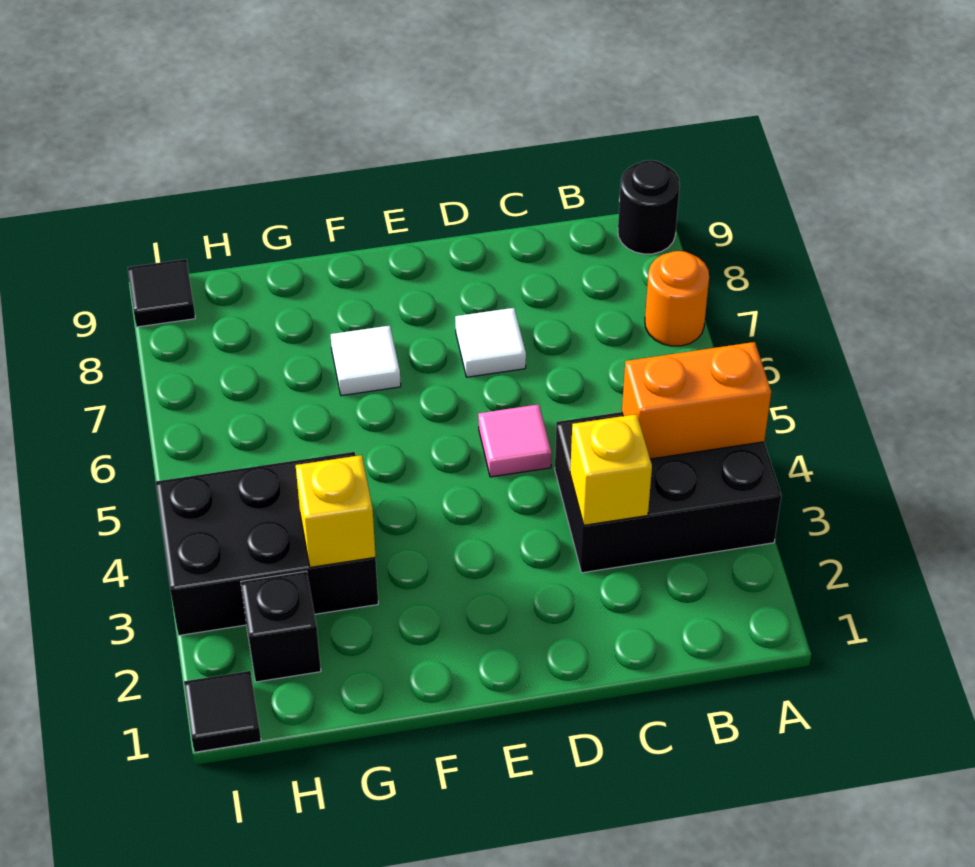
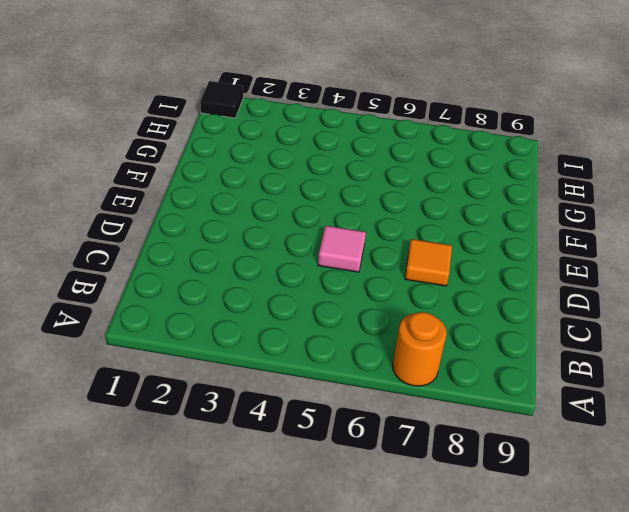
orange tile D7 level 1 -> white tile D7 level 1
none -> black brick A3:C4 level 1
none -> black round brick A9 level 1
none -> white tile F7 level 1

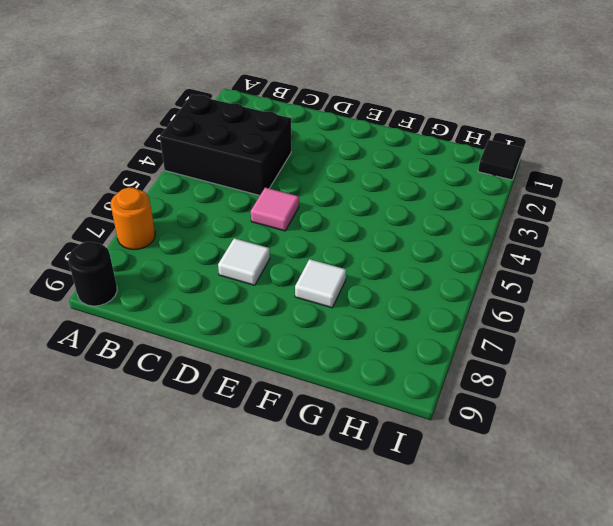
none -> black brick G3:I4 level 1
none -> black brick H2 level 1
none -> black tile I9 level 1

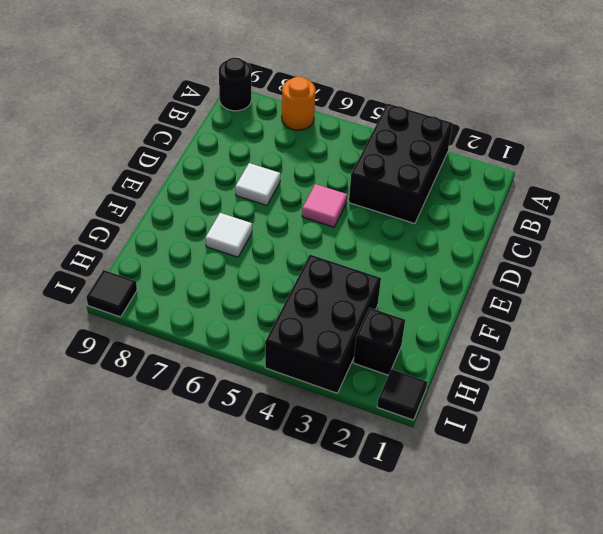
none -> orange brick A4:B4 level 2
none -> yellow brick C3 level 2
none -> yellow brick G3 level 2

